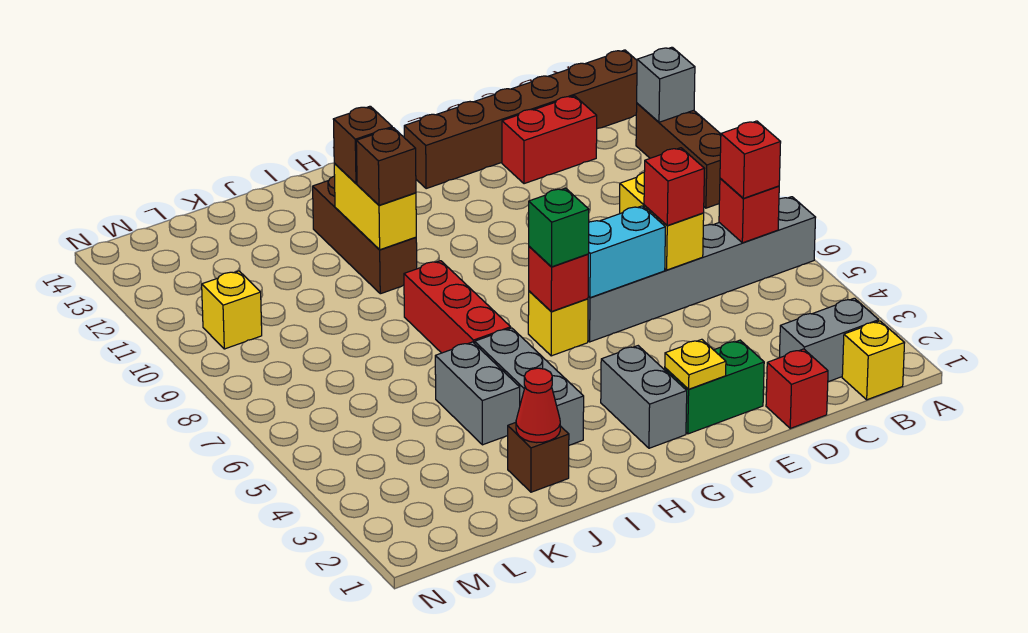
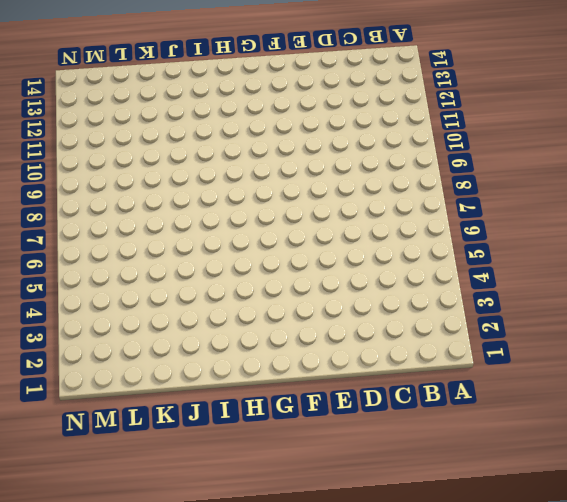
none -> grey brick A6:F6 level 1
none -> brown brick A9:A11 level 1
none -> brown brick A13:F13 level 1

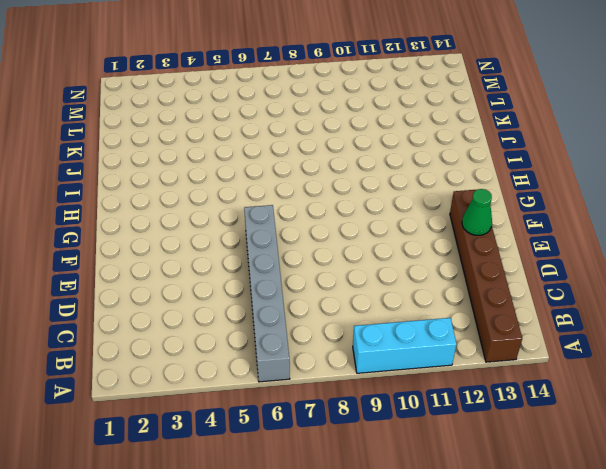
cyan brick A9:A11 level 1 -> brown brick A9:A11 level 1
green cone E13 level 2 -> none
none -> yellow brick B1 level 1
none -> grey brick B2:C2 level 1
none -> red brick C12:D12 level 1

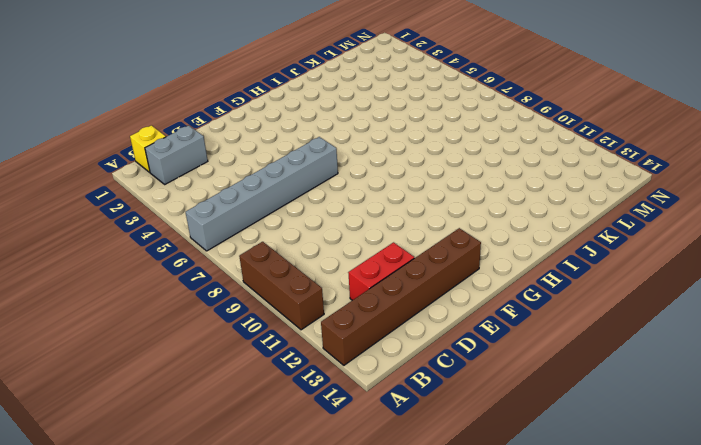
none -> red brick D1 level 1
none -> green brick E2:F2 level 1
none -> grey brick G2:G3 level 1

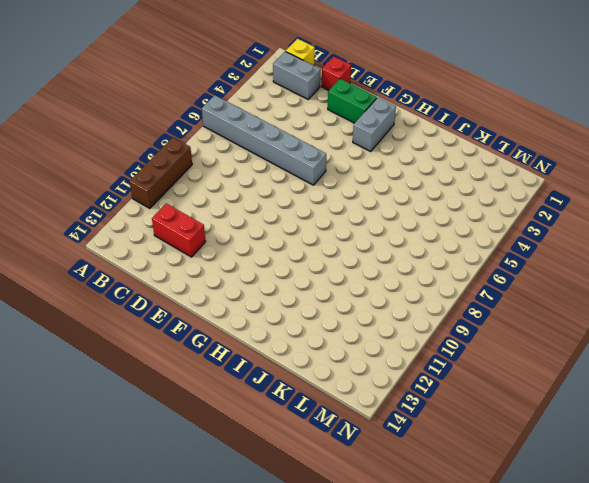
none -> brown brick A13:F13 level 1
none -> yellow brick G6 level 1
none -> grey brick I3:I5 level 1

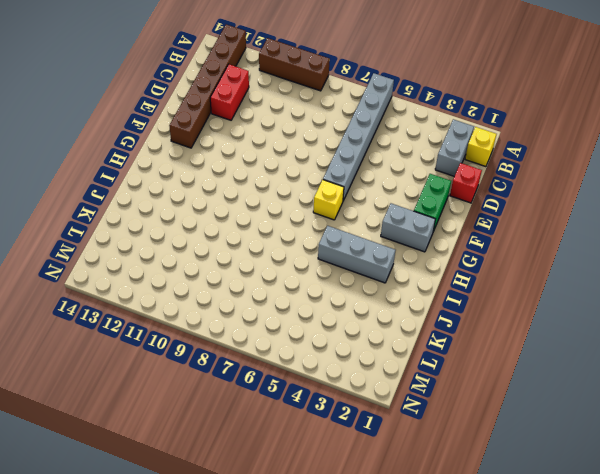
none -> red brick I6:I8 level 1
none -> brown brick I10:I12 level 1
none -> brown brick J2 level 1

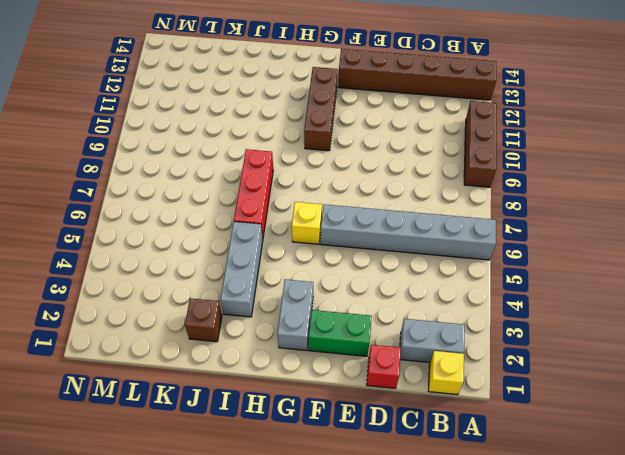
brown brick G10:G12 level 1 -> brown brick I10:I12 level 1
none -> red brick C12:D12 level 1
none -> grey brick J4:J5 level 1
none -> yellow brick M10 level 1

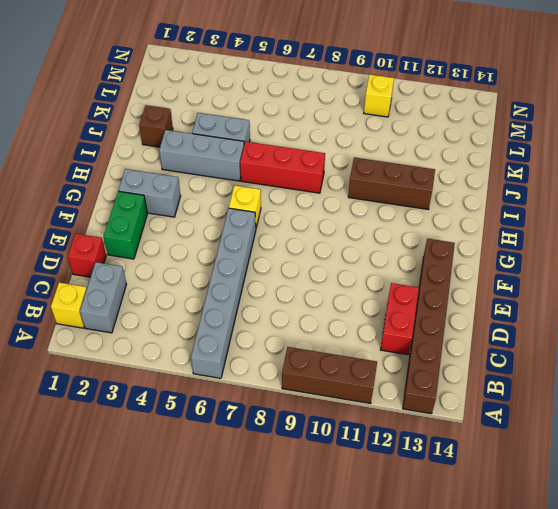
none -> grey brick A11 level 2
none -> red brick B6 level 2
none -> yellow brick D6:D7 level 2

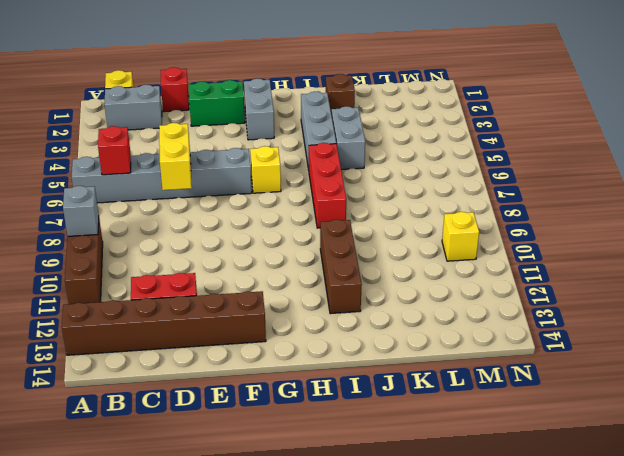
grey brick A9 level 2 -> grey brick A11 level 2
none -> cyan brick E6:F6 level 2
none -> yellow plate F2 level 2
none -> red brick G6 level 2

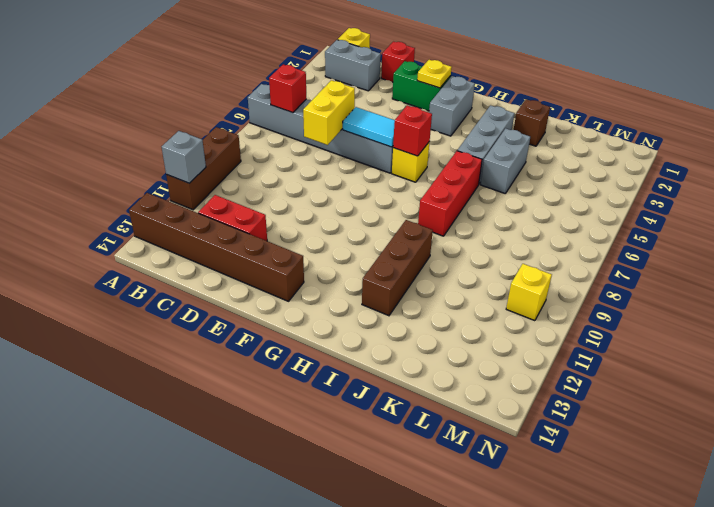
cyan tile E6:F6 level 2 -> cyan brick E6:F6 level 2
none -> yellow brick I10:I11 level 2
none -> red cone J2 level 2
none -> red brick B6 level 3

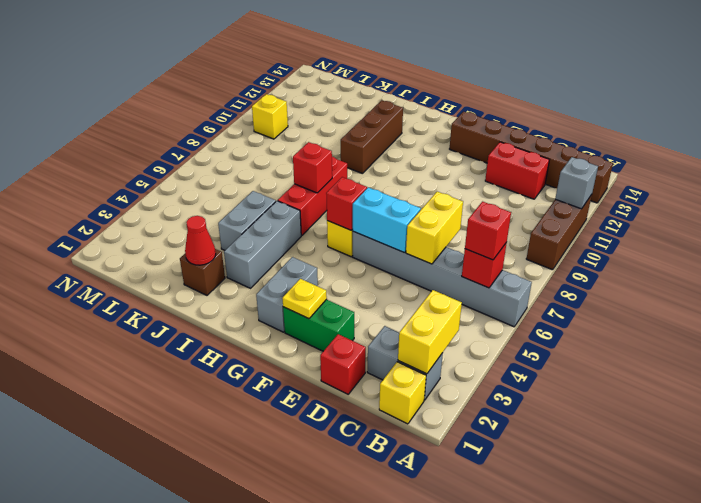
yellow brick B2:B3 level 2 -> yellow brick I10:I11 level 2
red brick I7 level 2 -> red brick D6 level 3
none -> green brick G6 level 3
none -> brown brick I10 level 3
none -> brown brick I11 level 3

